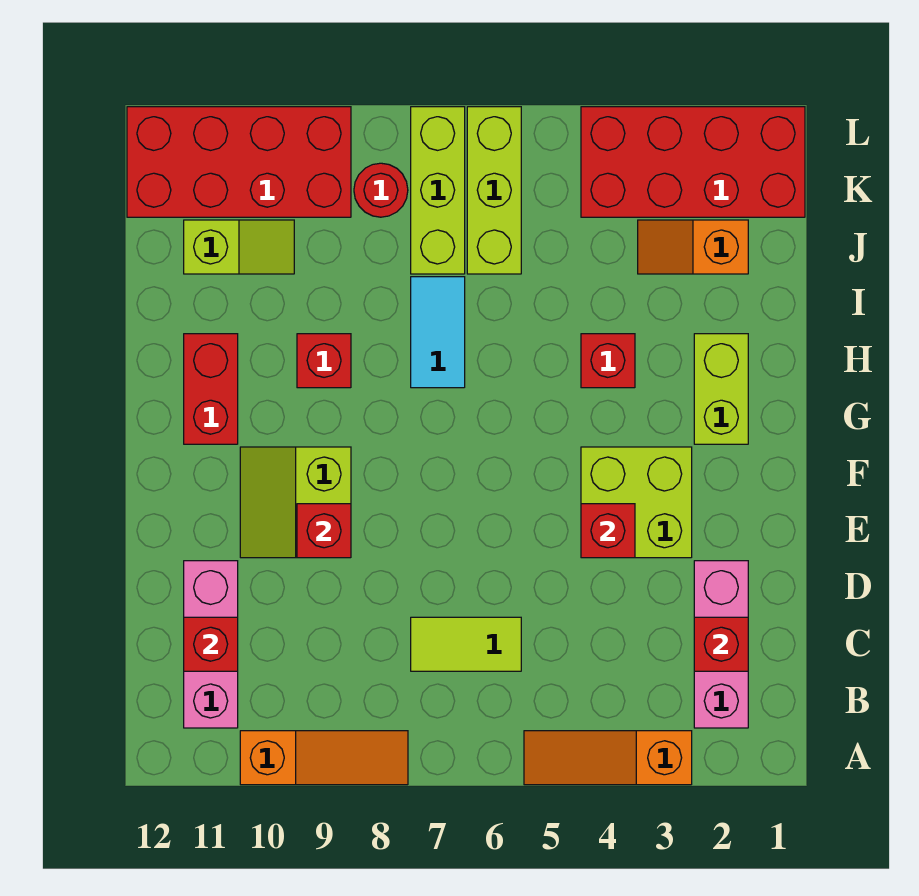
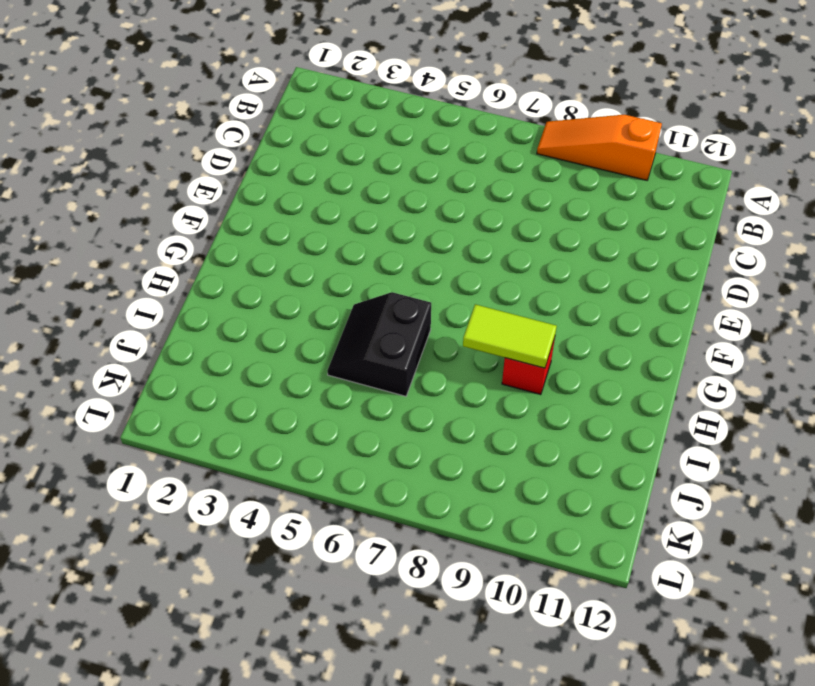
black slope H5:I6 level 1 top 6 -> none
lime tile H8:H9 level 2 -> lime tile C6:C7 level 1
none -> orange slope A3:A5 level 1 top 3
none -> pink brick B2:D2 level 1
none -> pink brick B11:D11 level 1

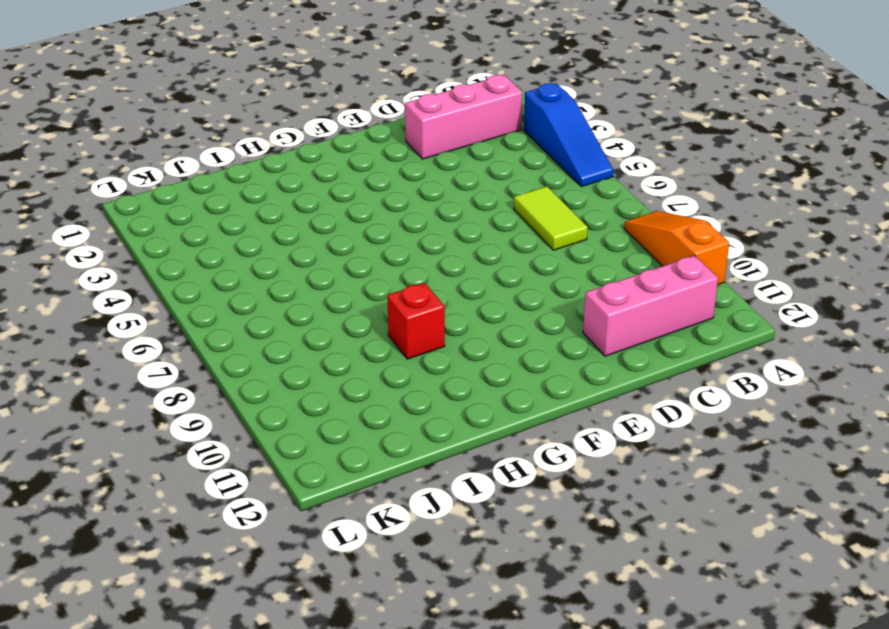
blue slope A3:A5 level 1 top 3 -> orange slope A3:A5 level 1 top 3
none -> lime brick E3:F4 level 1
none -> lime slope E9:F10 level 1 top 9
none -> lime brick G2:H2 level 1

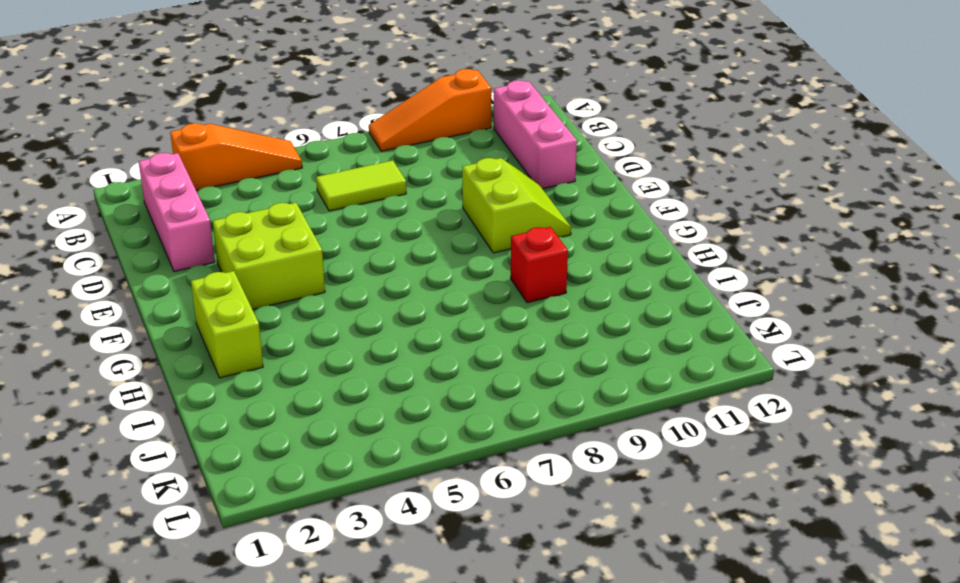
none -> red brick G11:H11 level 1
none -> red brick H4 level 1
none -> cyan tile H7:I7 level 1

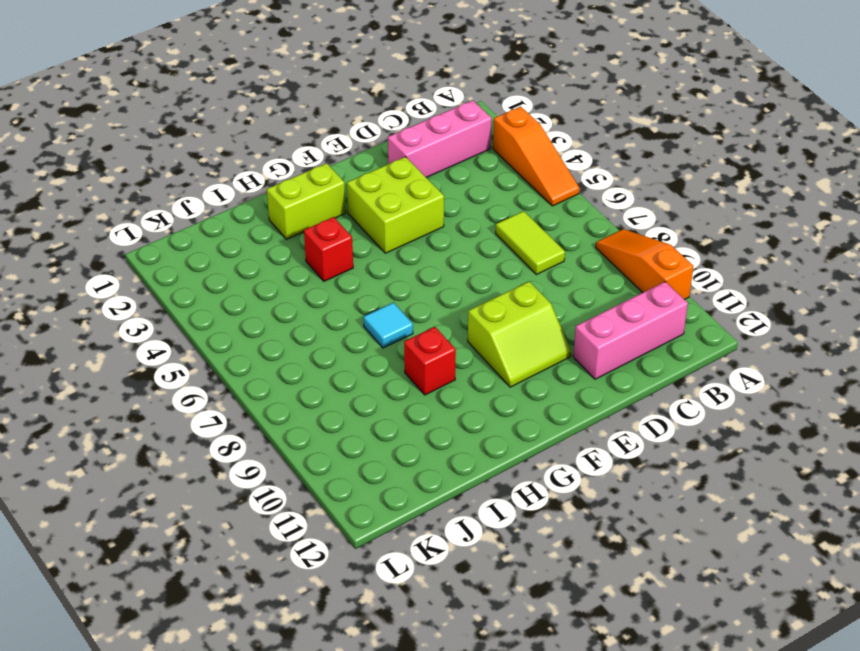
cyan tile H7 level 1 -> cyan tile H7:I7 level 1
none -> red brick G11:H11 level 1
none -> orange slope J2:J3 level 1 top 2
none -> lime brick J6:L6 level 1

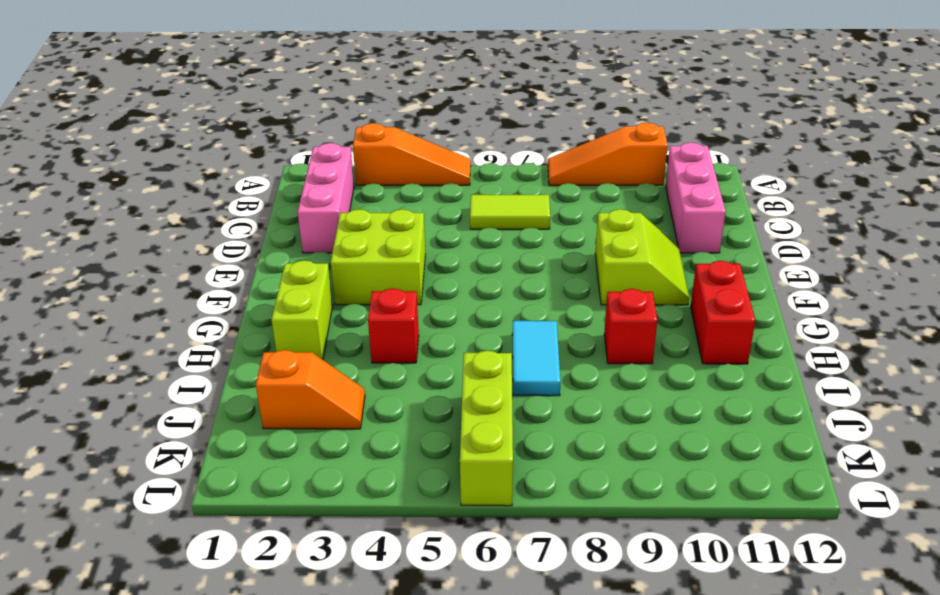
none -> lime brick J7:L7 level 1
none -> lime slope J10:J11 level 1 top 11
none -> red brick K1:L4 level 1

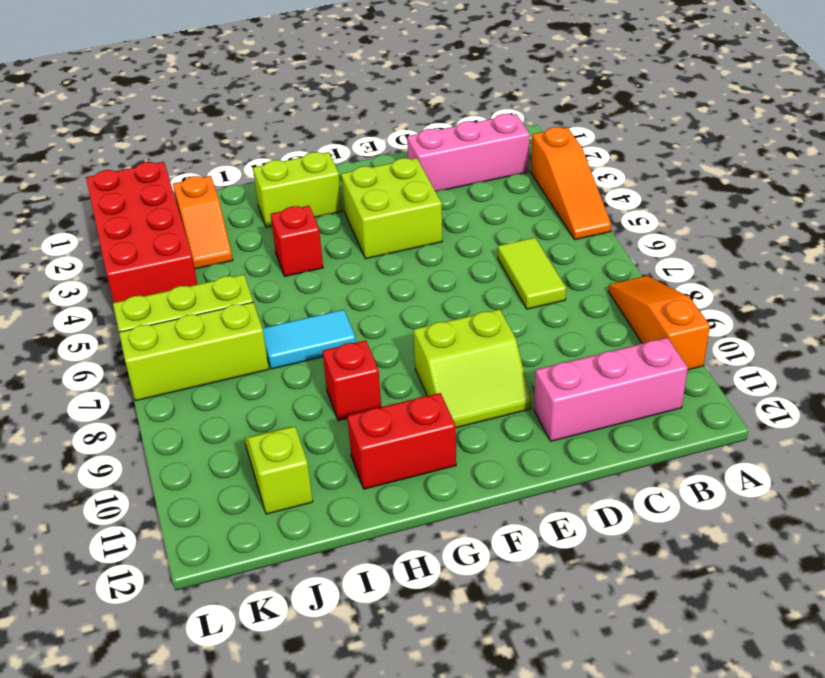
none -> red round brick K8 level 1
none -> red brick K9:L12 level 1
none -> red brick C2 level 2

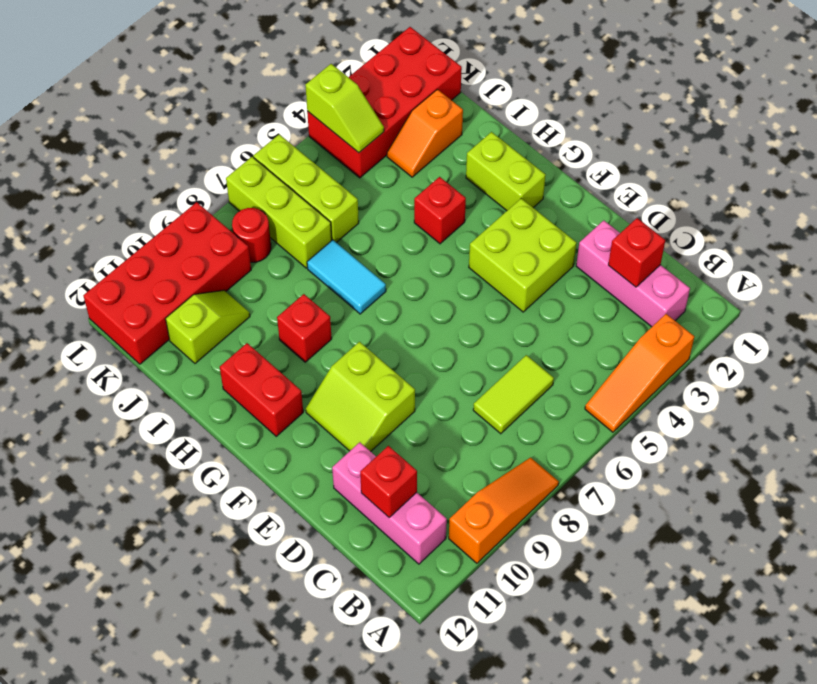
lime slope K4:L4 level 2 top L -> none
none -> red brick E4 level 2
none -> red brick E9 level 2

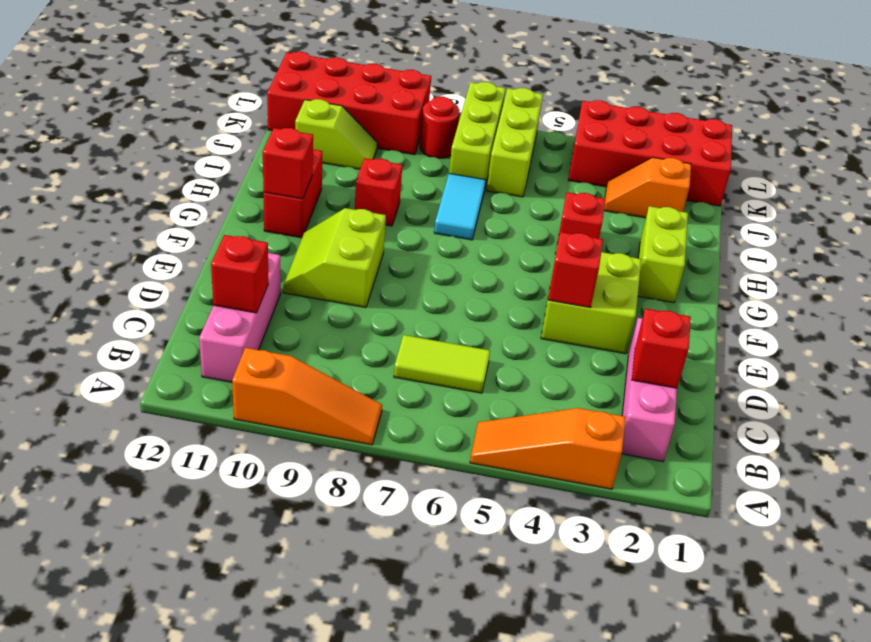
red brick G11 level 2 -> red brick E9 level 2

